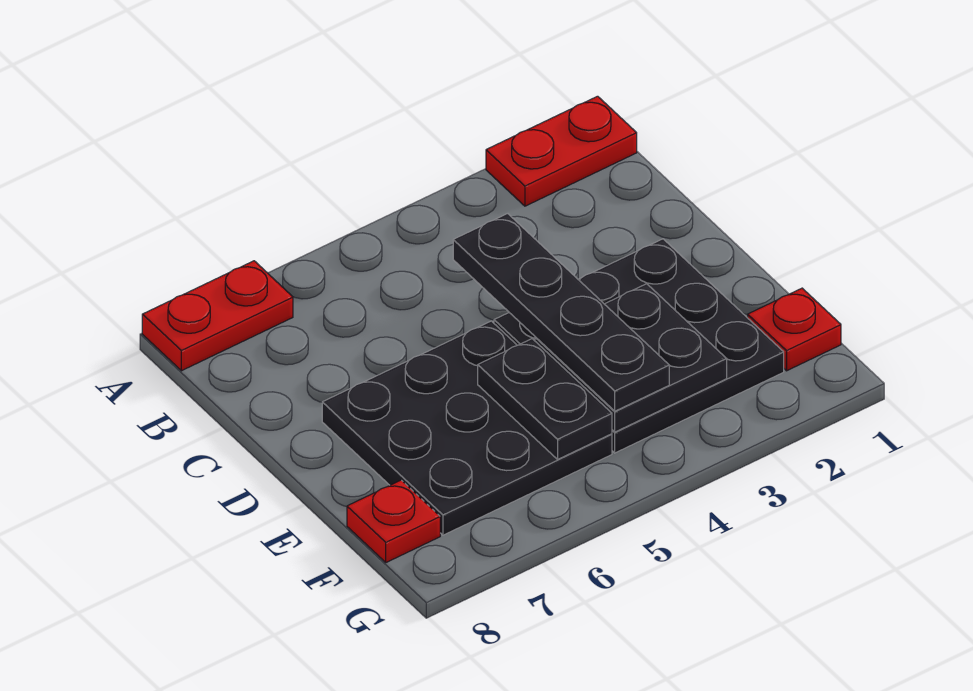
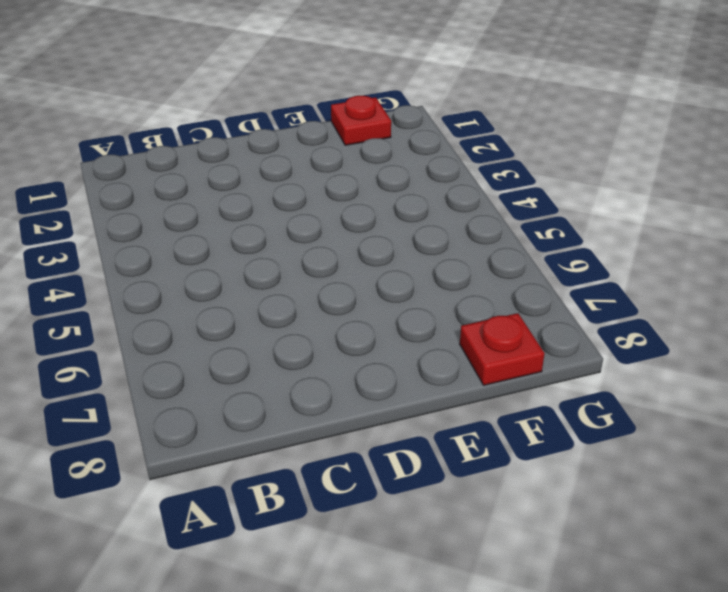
none -> red plate A1:A2 level 1
none -> red plate A7:A8 level 1

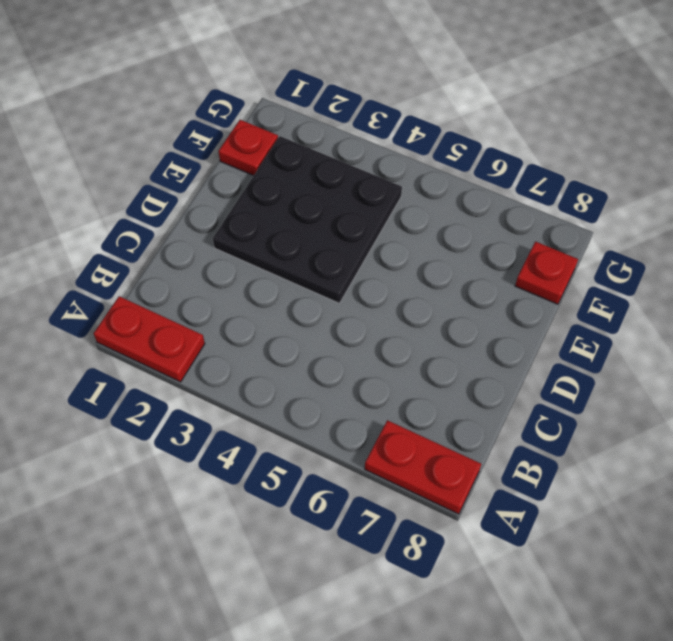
none -> black plate D5:F7 level 1
none -> black plate E3:F4 level 2

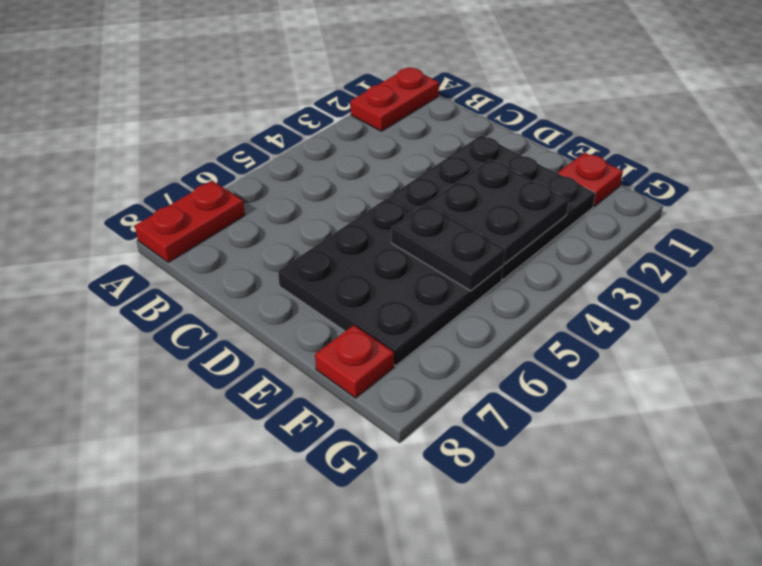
none -> black plate C4:F4 level 3

